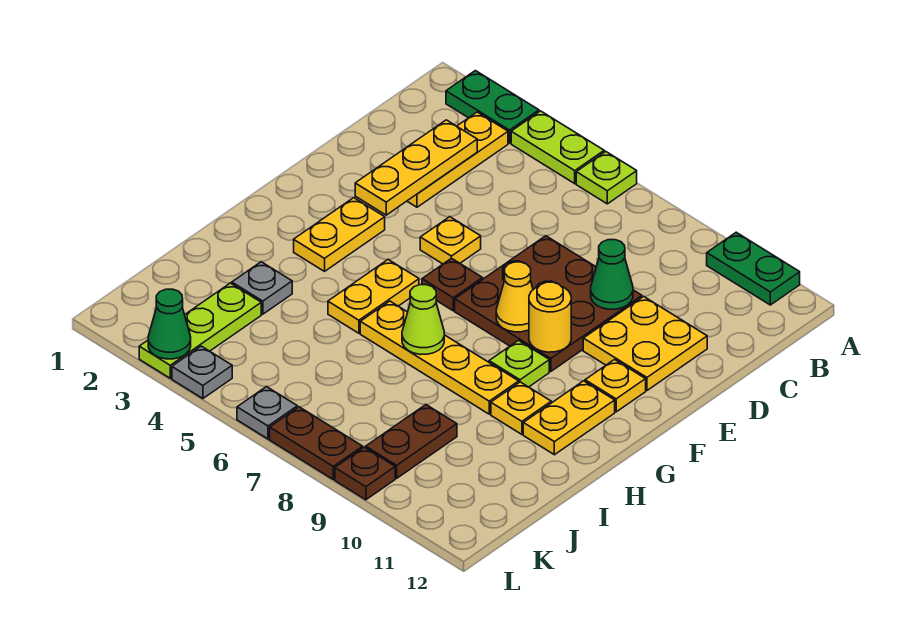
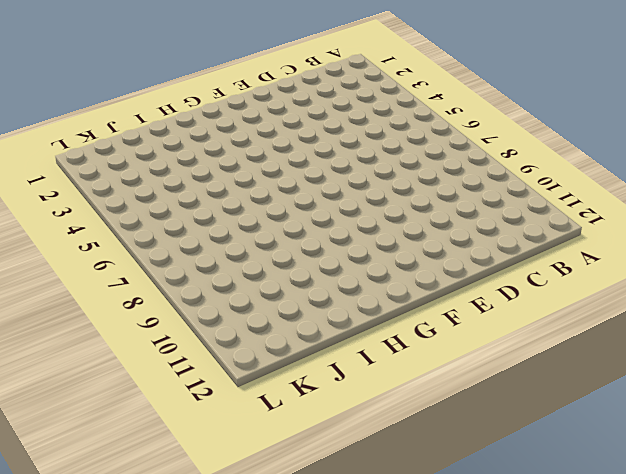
none -> green plate A2:A3 level 1
none -> lime plate A4:A5 level 1
none -> lime plate A6 level 1

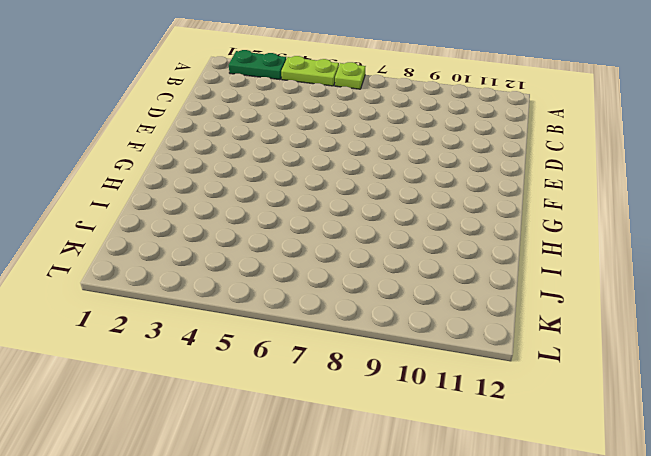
none -> green plate A10:A11 level 1
none -> yellow plate B3:D3 level 1
none -> brown plate D7:F9 level 1

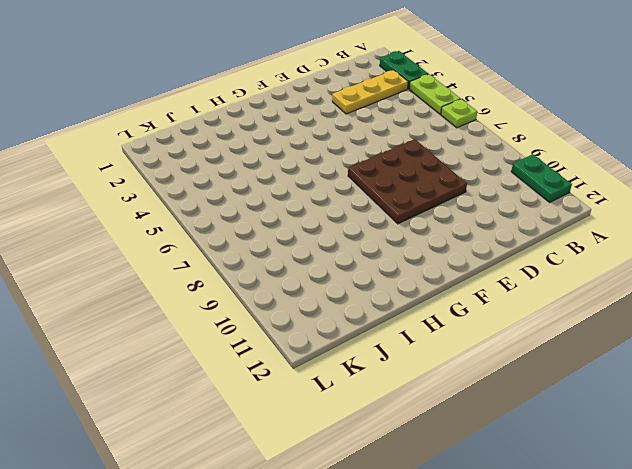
none -> yellow plate D10:E11 level 1
none -> yellow plate E5 level 1
none -> yellow plate F3:G3 level 1

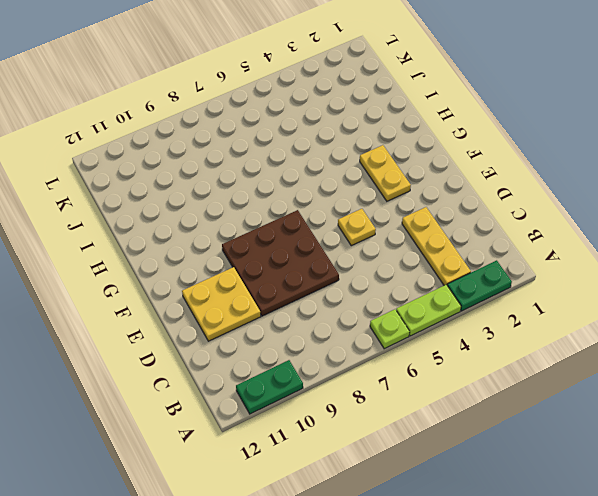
none -> brown plate F6 level 1
none -> yellow plate F11 level 1
none -> yellow plate G5:H5 level 1

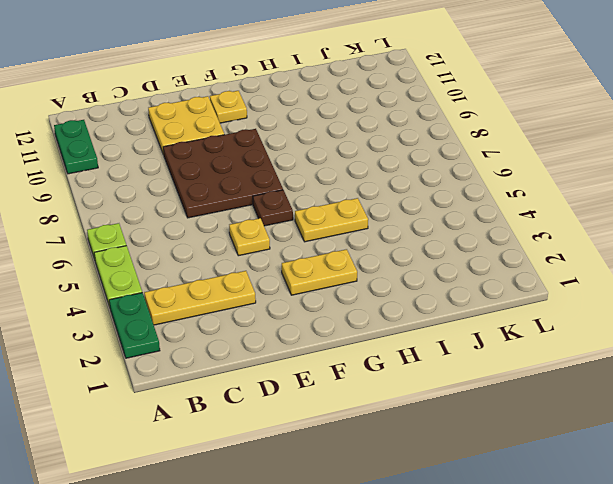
none -> lime plate G9 level 1
none -> yellow plate G11:H11 level 1
none -> yellow plate H6:H9 level 1

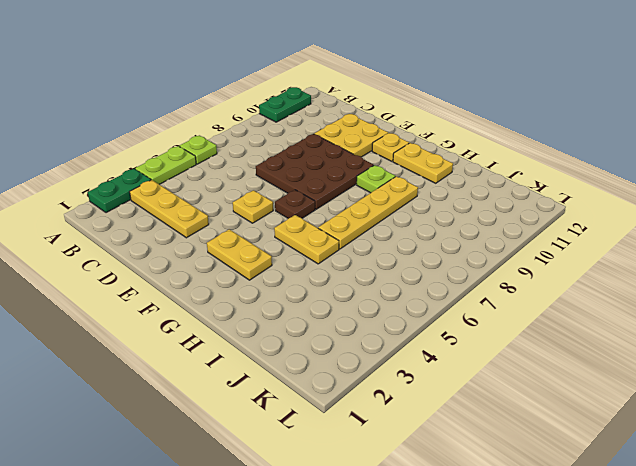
none -> yellow plate H10 level 1
none -> grey plate I3 level 1
none -> lime plate J3:L3 level 1

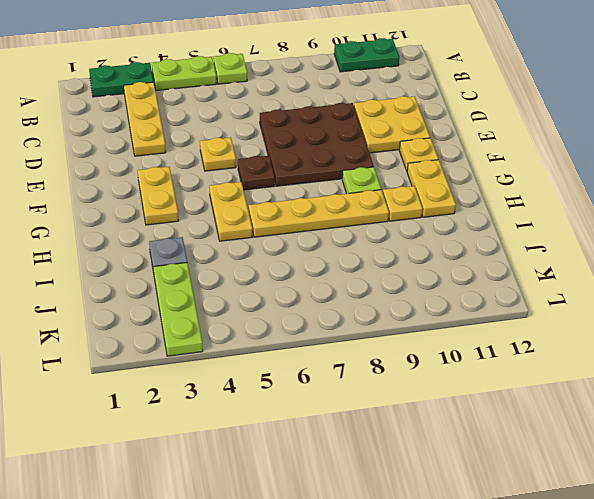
none -> brown plate J9:K9 level 1
none -> grey plate L4 level 1
none -> grey plate L6 level 1

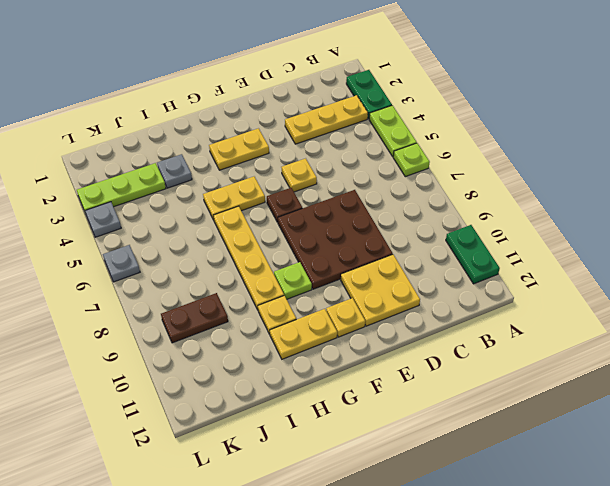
none -> brown plate L7:L8 level 1
none -> brown plate L9 level 1
none -> yellow plate C3:E3 level 2

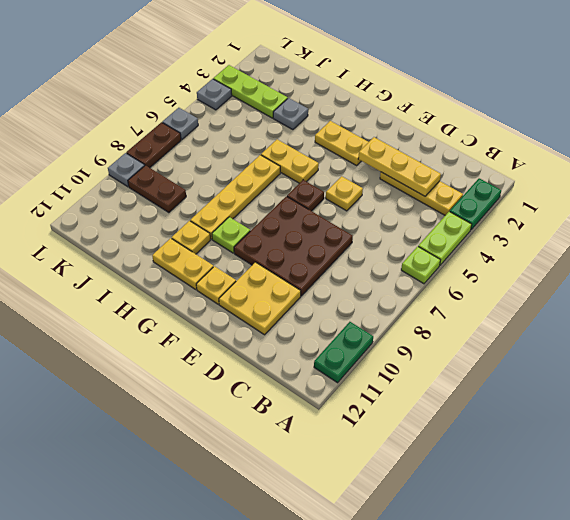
grey plate L9 level 1 -> brown plate L9 level 1
none -> green cone D9 level 2
none -> yellow cone F8 level 2
none -> yellow round brick F9 level 2

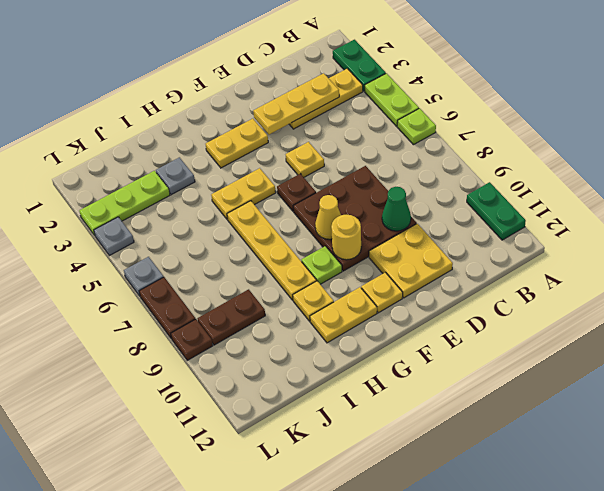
none -> lime cone H7 level 2
none -> green cone L3 level 2

